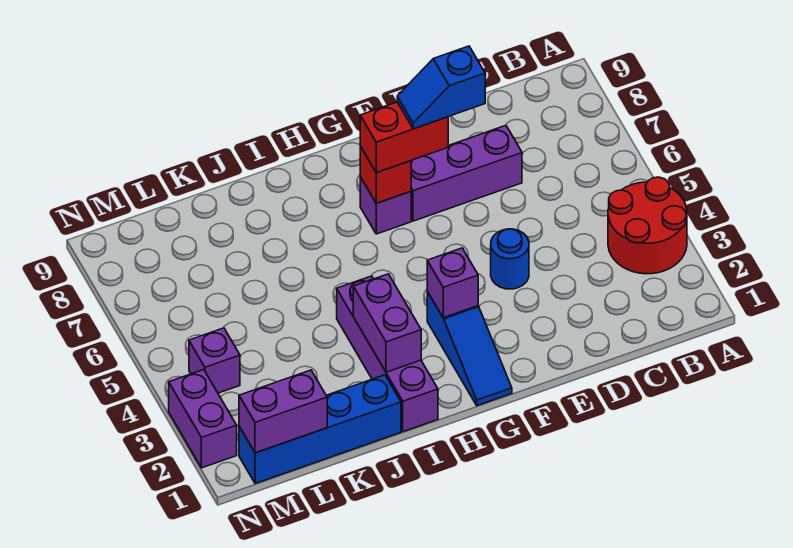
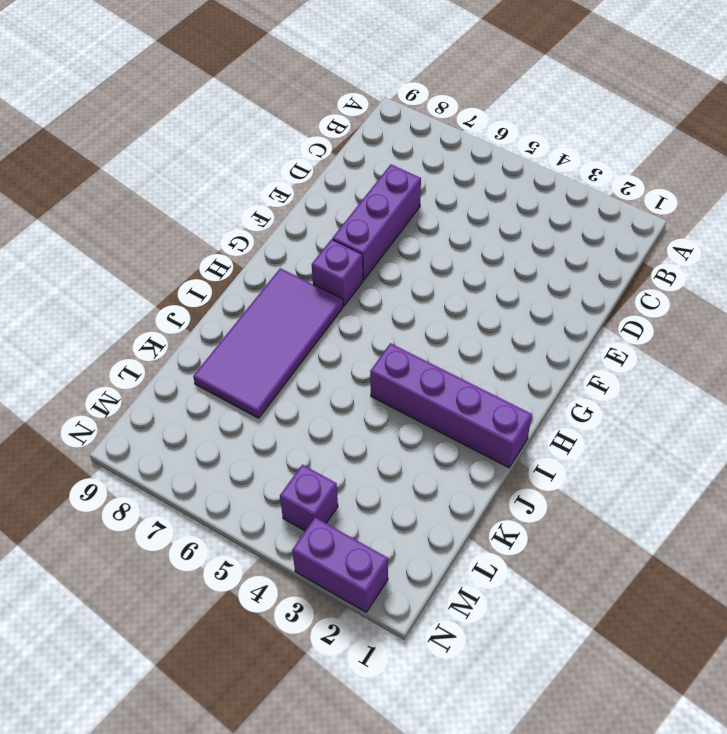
purple tile H7:K8 level 1 -> none
none -> red round brick A3:B4 level 1
none -> blue round brick E4 level 1
none -> blue slope G1:G3 level 1 top 3

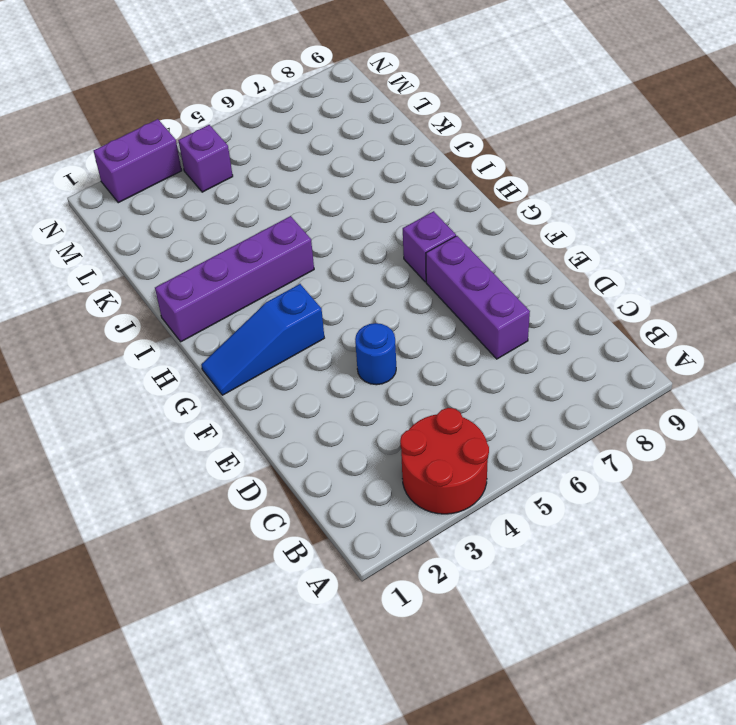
none -> blue brick J1:M1 level 1
none -> purple brick G3 level 2
none -> red brick G7 level 2

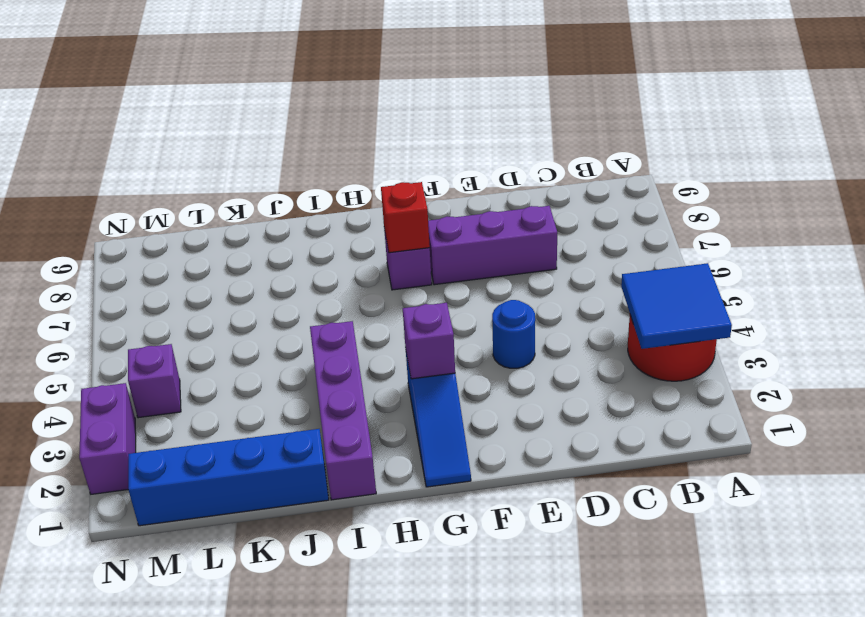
blue tile A3:B4 level 2 -> none
none -> purple brick I2:I3 level 2
none -> purple brick L1:M1 level 2
none -> red brick F7:G7 level 3

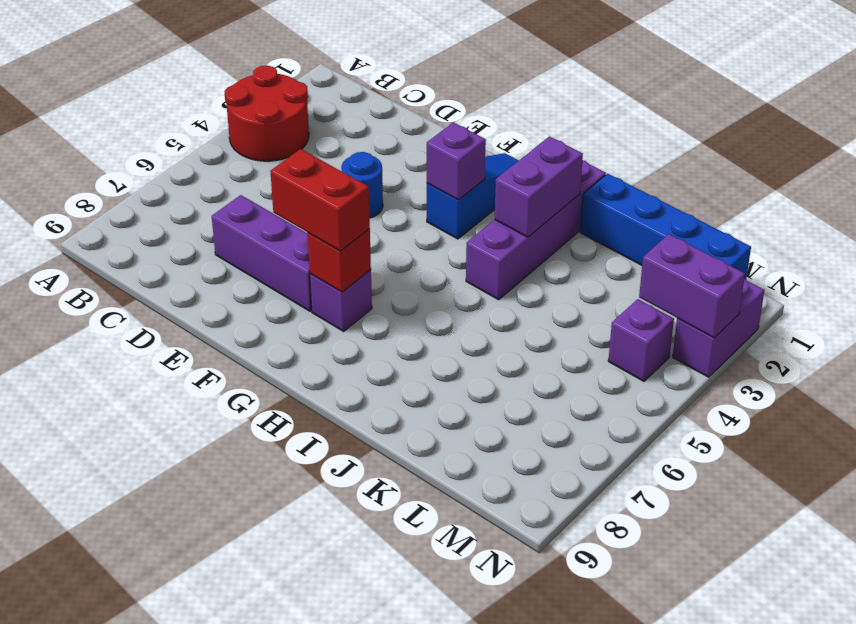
purple brick M3:N3 level 2 -> purple brick L1:M1 level 2
none -> blue slope E7:F7 level 4 top E

